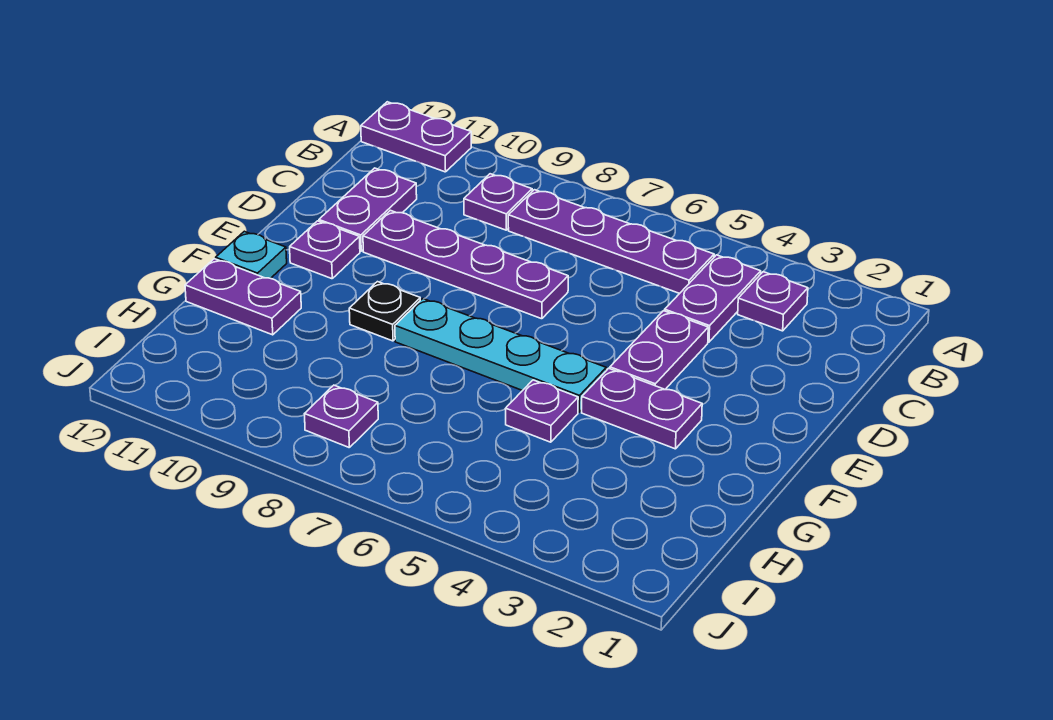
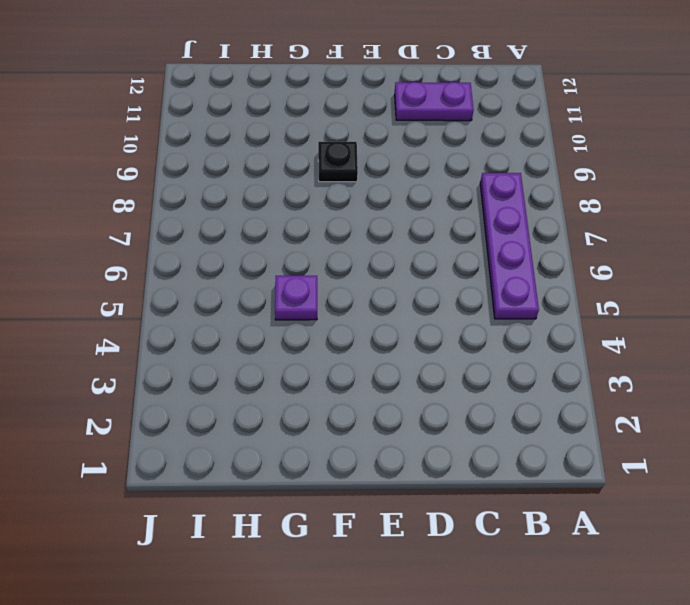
none -> purple plate A11:A12 level 1
none -> purple plate B3 level 1
none -> purple plate B4:C4 level 1

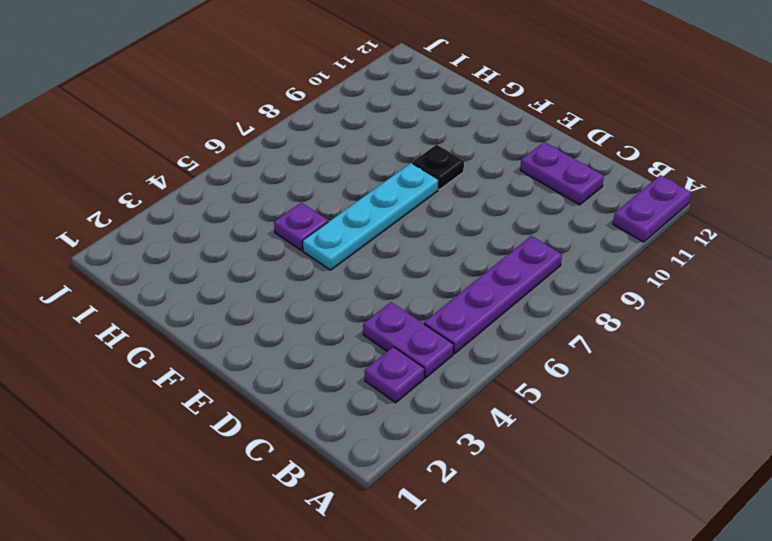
none -> purple plate B9 level 1
none -> purple plate D4:E4 level 1
none -> purple plate D7:D10 level 1

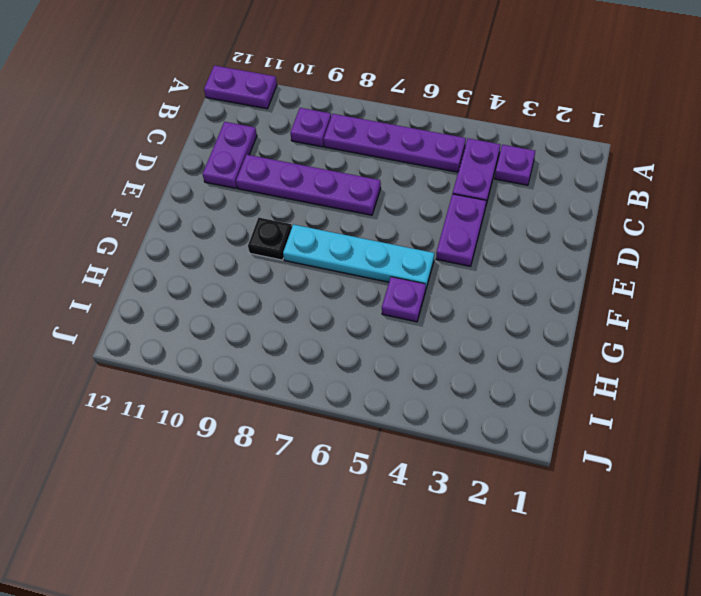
none -> purple plate E11 level 1
none -> purple plate F3:F4 level 1
none -> cyan plate F12 level 1

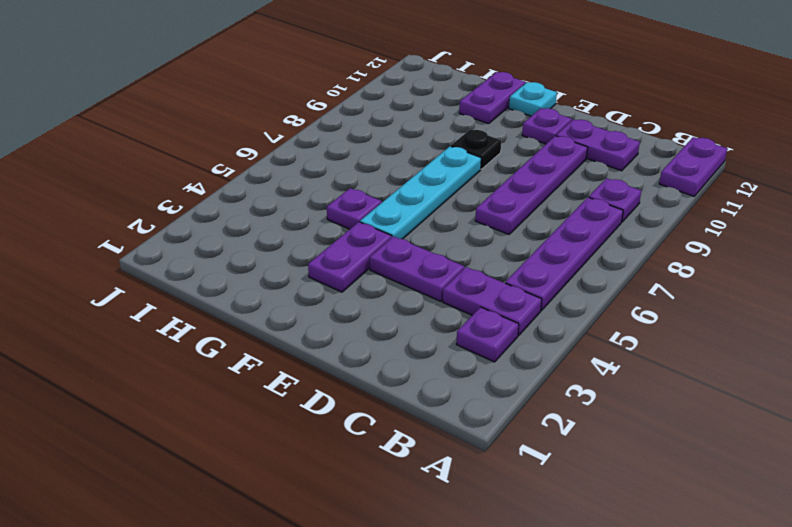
none -> purple plate I8 level 1

